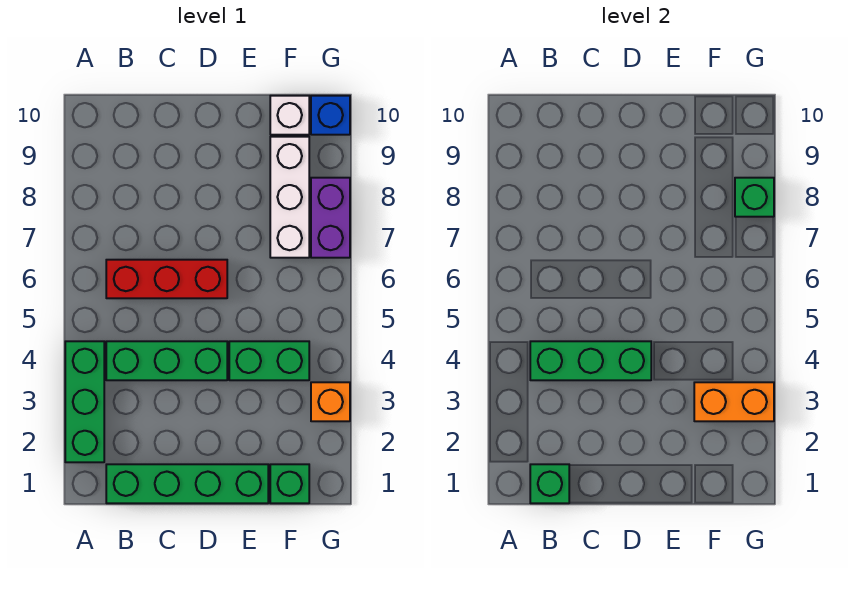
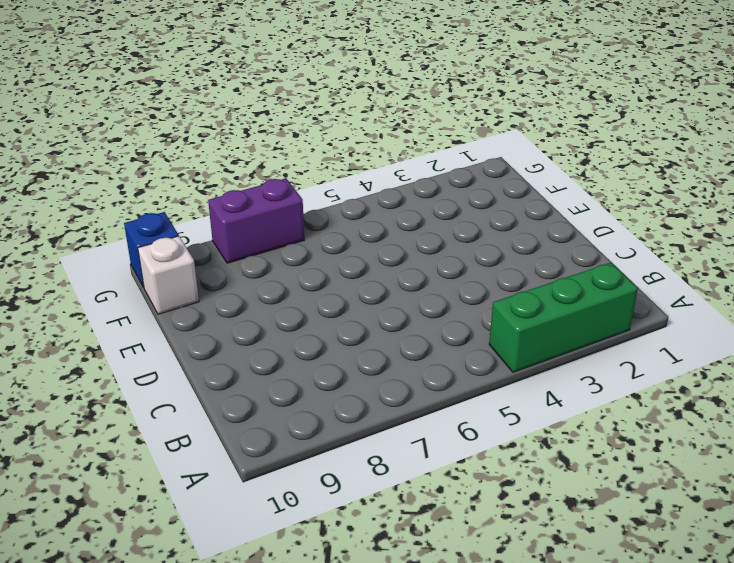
none -> green brick B1:E1 level 1
none -> green brick B4:D4 level 1
none -> red brick B6:D6 level 1

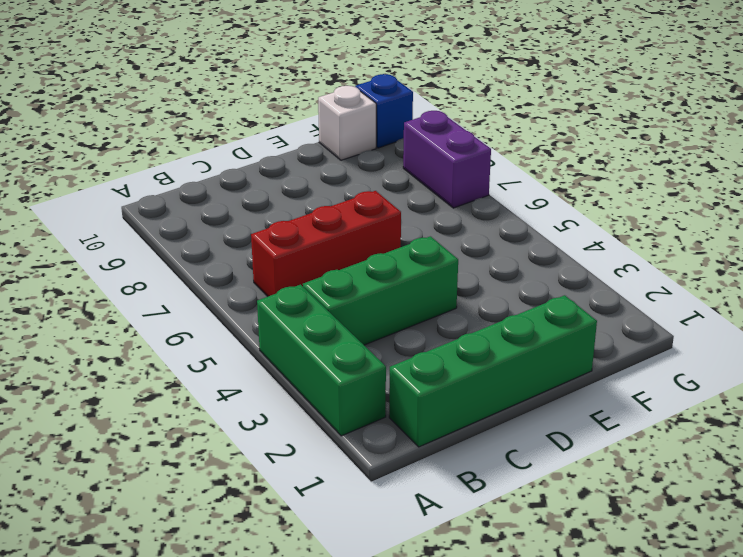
none -> green brick E4:F4 level 1
none -> green brick F1 level 1
none -> white brick F7:F9 level 1

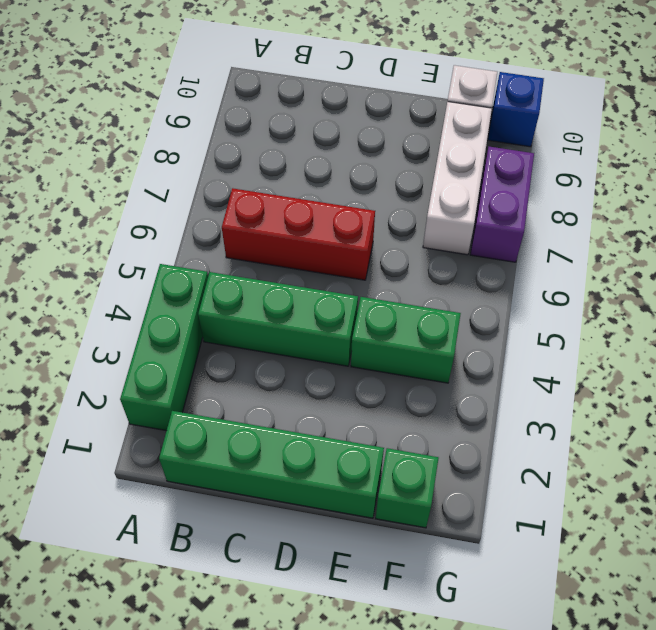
none -> orange brick G3 level 1
none -> green brick B1 level 2
none -> green brick B4:D4 level 2

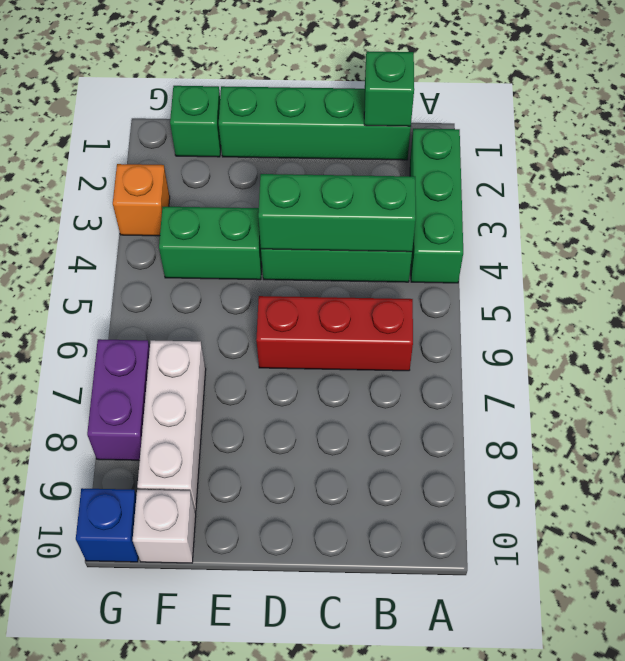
none -> orange brick F3:G3 level 2
none -> green brick G8 level 2

